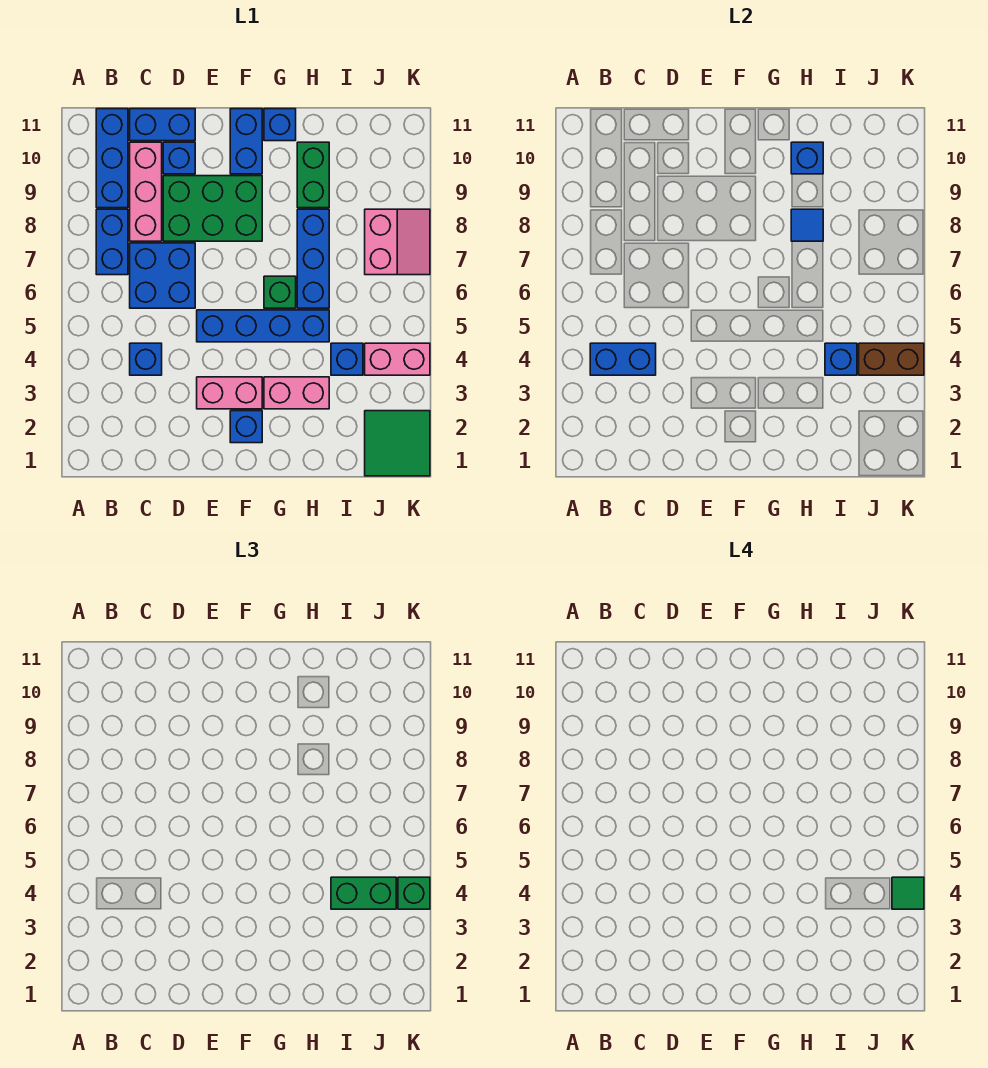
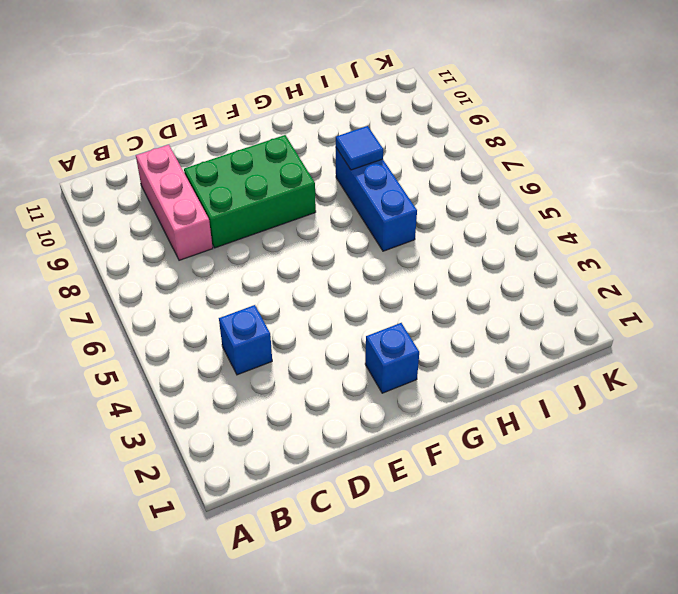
none -> blue brick B7:B8 level 1
none -> blue brick B9:B11 level 1
none -> blue brick C6:D7 level 1

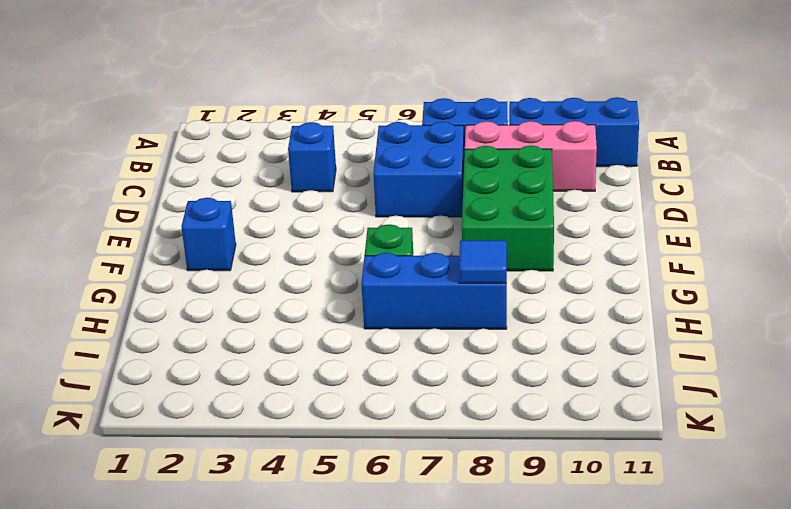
none -> blue brick C11:D11 level 1
none -> blue brick D10 level 1
none -> pink brick E3:F3 level 1

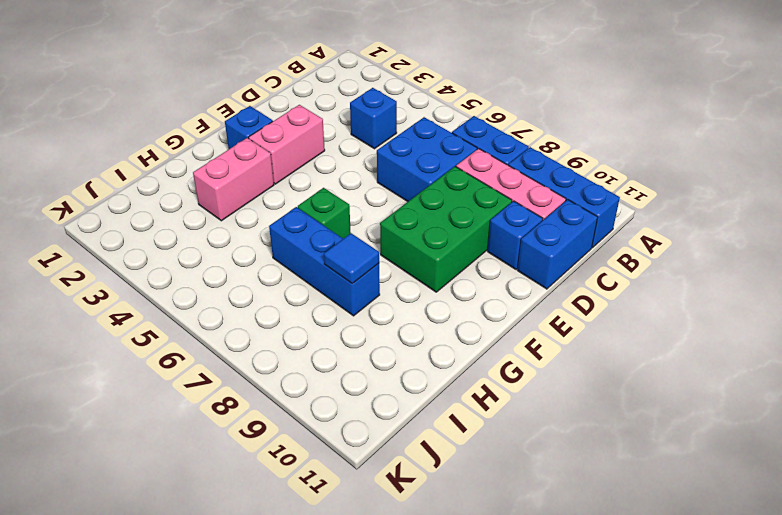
none -> blue brick E5:H5 level 1
none -> blue brick F10:F11 level 1
none -> blue brick G11 level 1

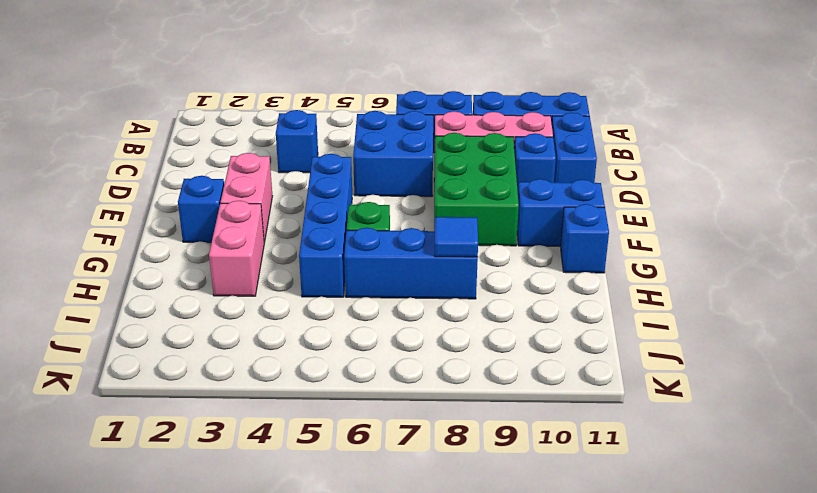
none -> green brick H9:H10 level 1
none -> blue brick I4 level 1
none -> green tile J1:K2 level 1

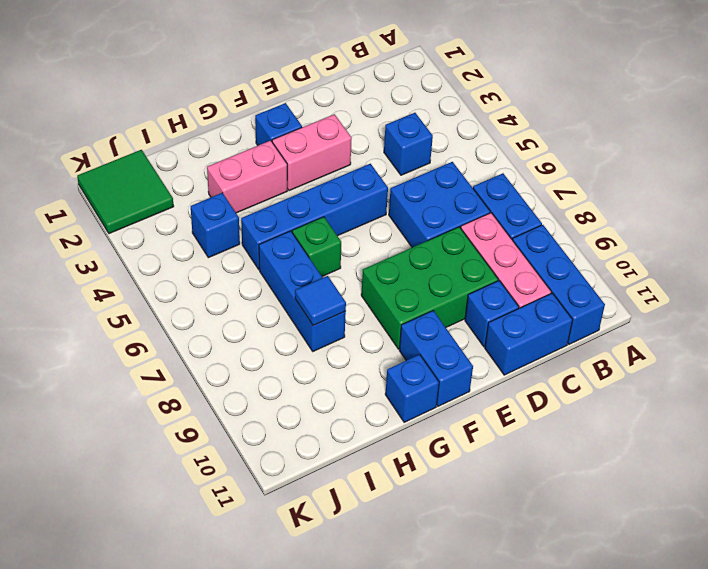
none -> green brick H9:H10 level 1
none -> pink brick J4:K4 level 1
none -> pink slope J7:K8 level 1 top J

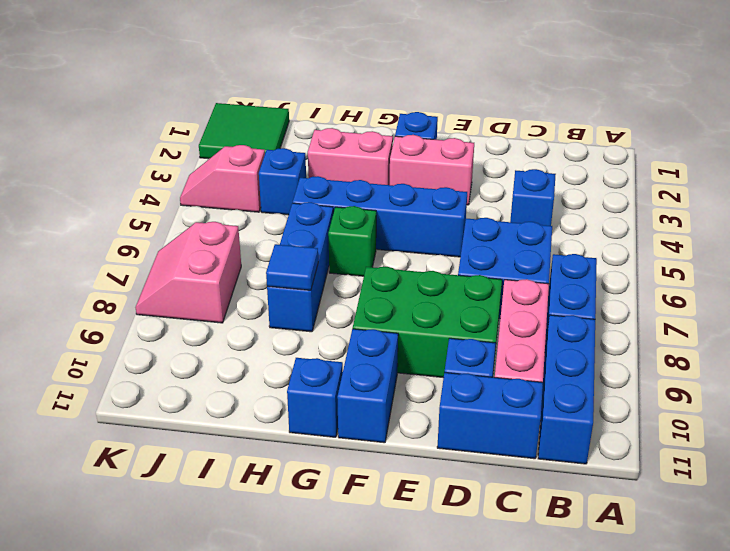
pink slope J4:K4 level 1 top J -> pink brick J4:K4 level 1
none -> green brick H9:H10 level 1
none -> blue brick B4:C4 level 2
none -> blue brick H10 level 2

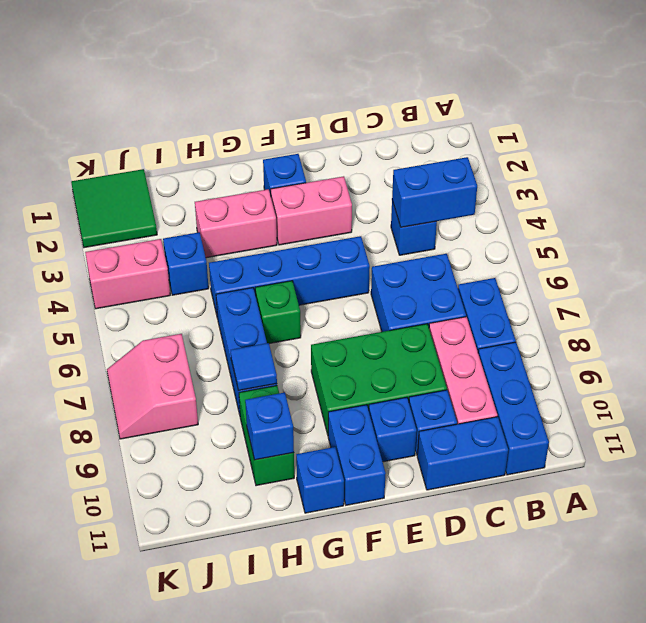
blue brick E10 level 1 -> blue brick I4 level 2
none -> brown brick J4:K4 level 2
none -> green brick I4:J4 level 3
none -> green brick K4 level 3

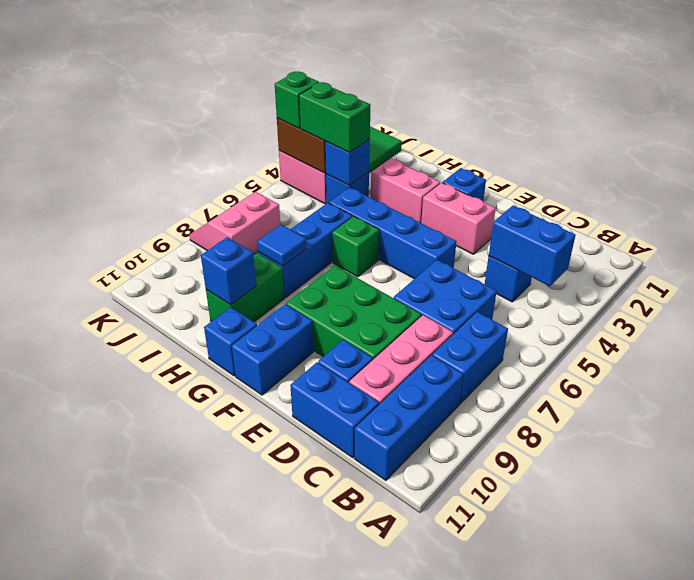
none -> green tile K4 level 4

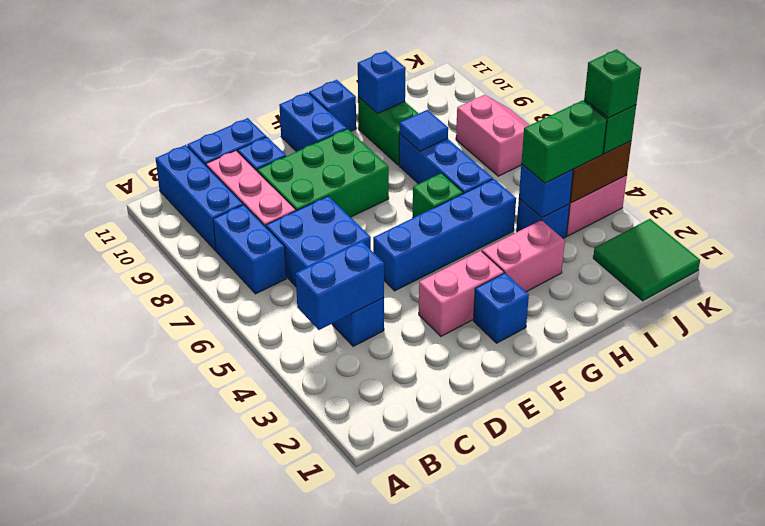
green brick K4 level 4 -> green tile K4 level 4

